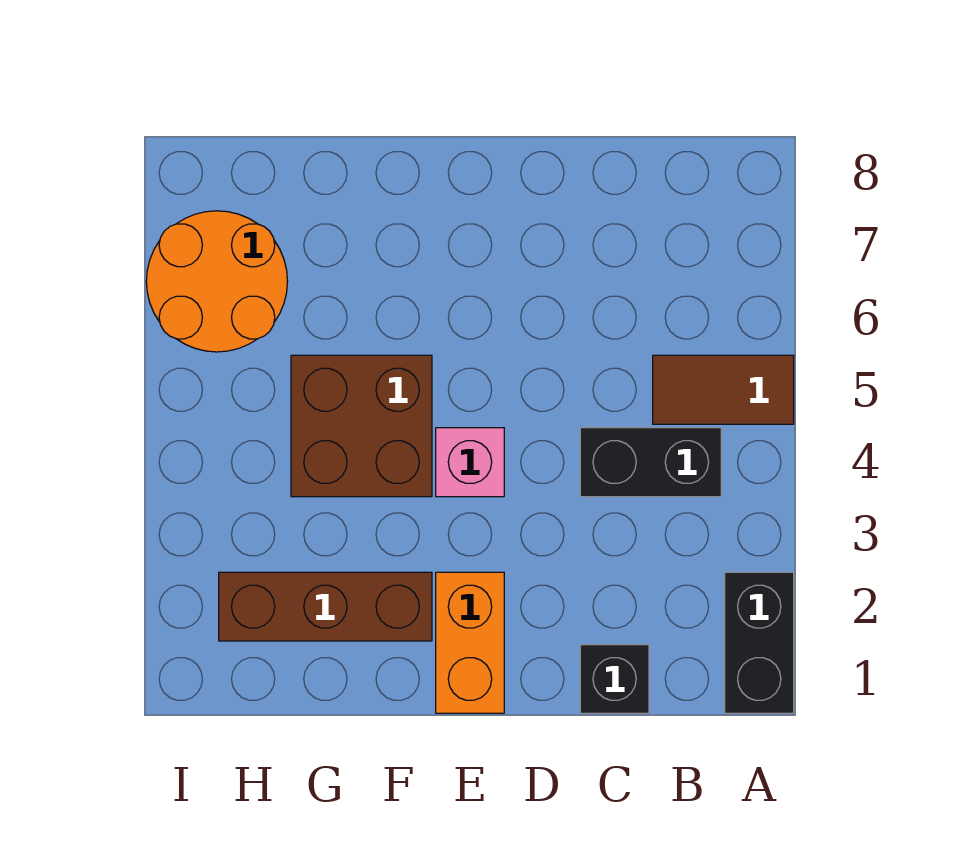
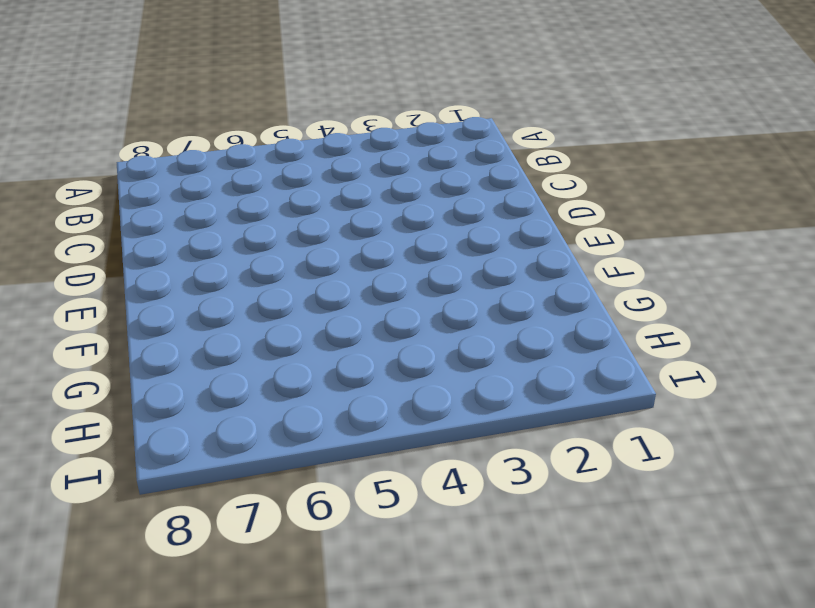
none -> black brick A1:A2 level 1
none -> brown tile A5:B5 level 1

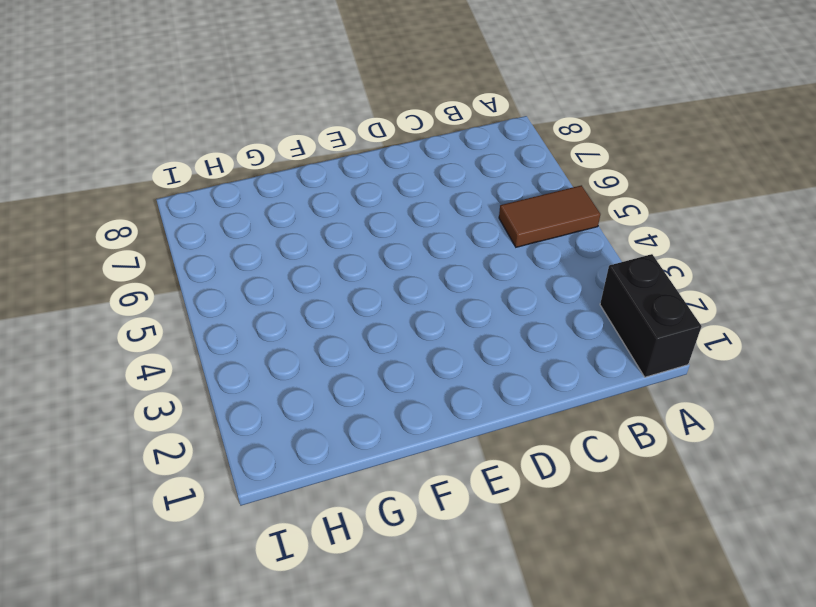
none -> black brick B4:C4 level 1
none -> black brick C1 level 1

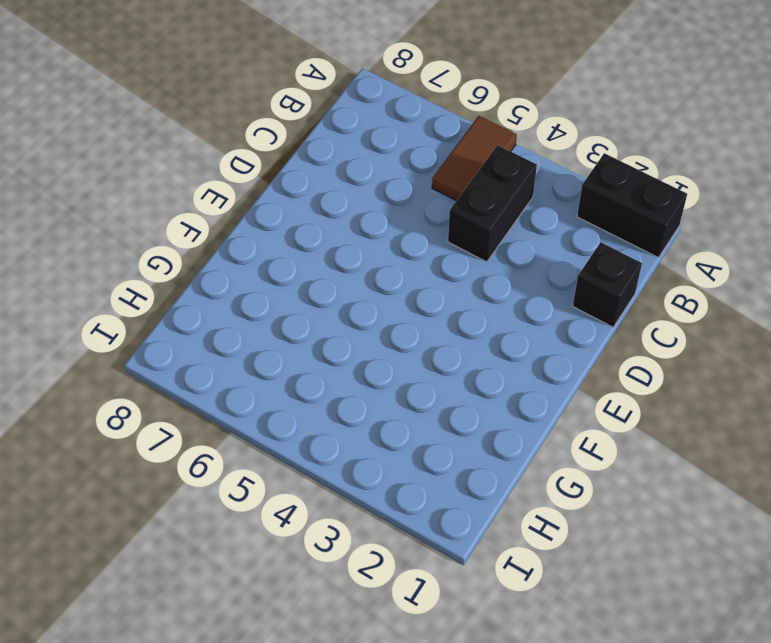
none -> orange brick E1:E2 level 1
none -> pink brick E4 level 1

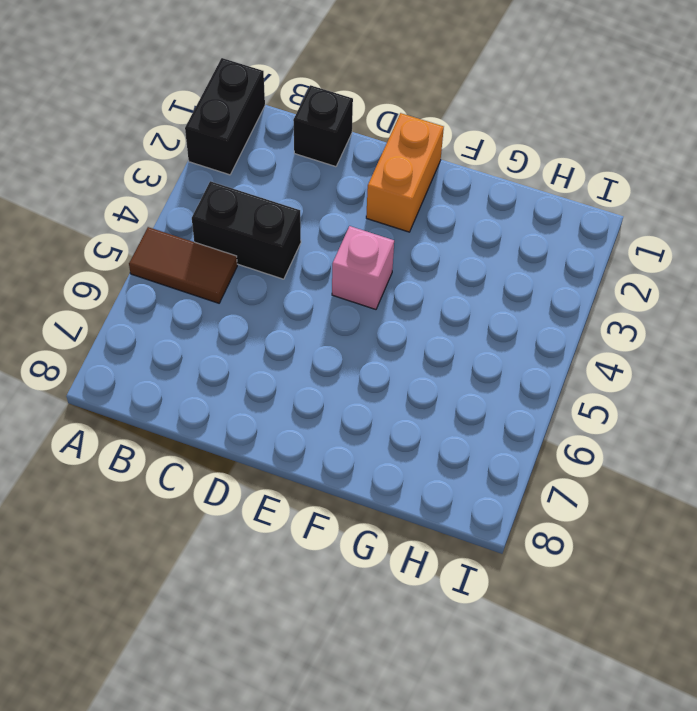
none -> brown brick F2:H2 level 1
none -> brown brick F4:G5 level 1

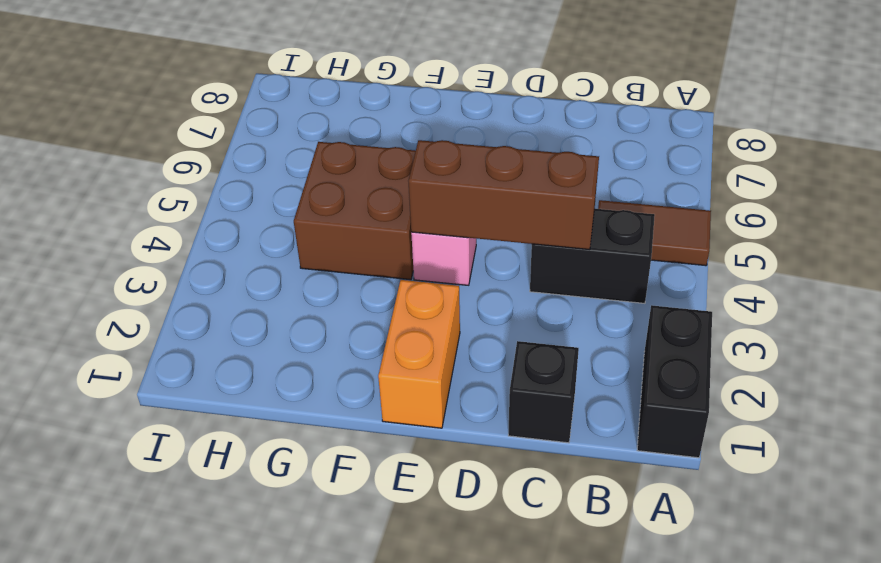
brown brick C4:E4 level 2 -> brown brick F2:H2 level 1
none -> orange round brick H6:I7 level 1

